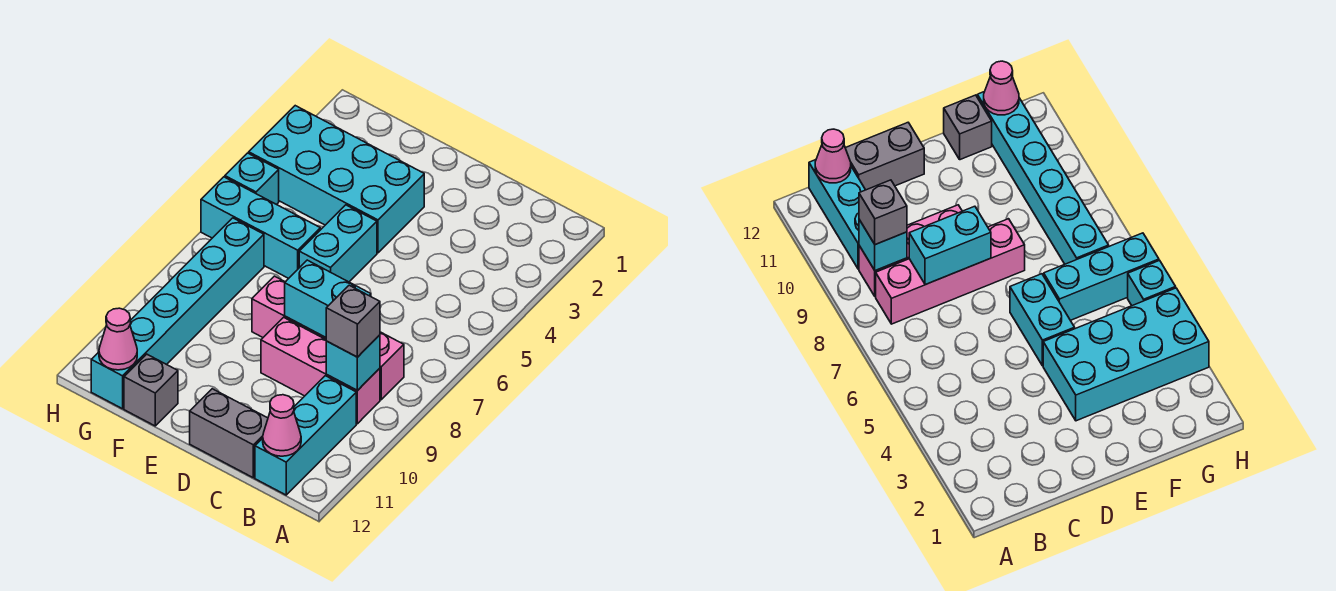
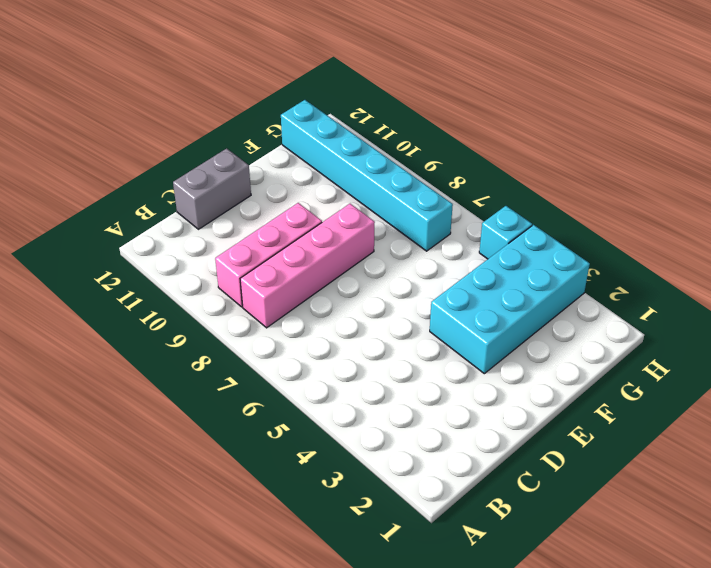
none -> cyan brick B10:B12 level 1
none -> cyan brick E5:E6 level 1
none -> cyan brick F6:H6 level 1

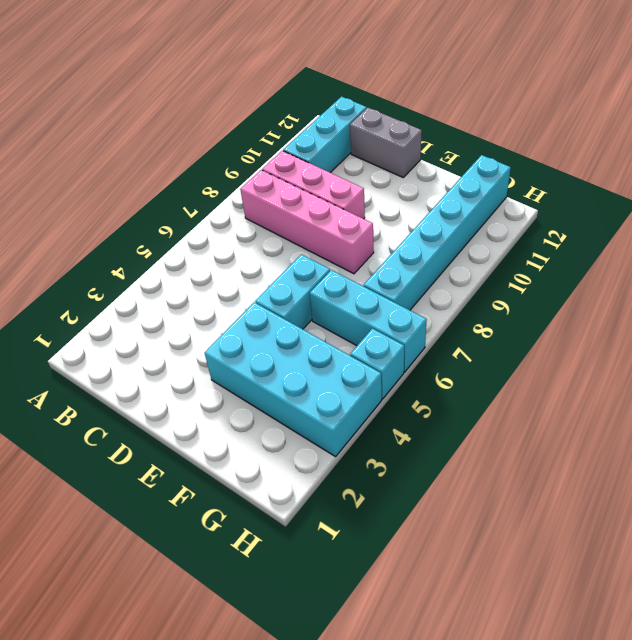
none -> grey brick F12 level 1
none -> cyan brick B9 level 2
none -> pink cone B12 level 2

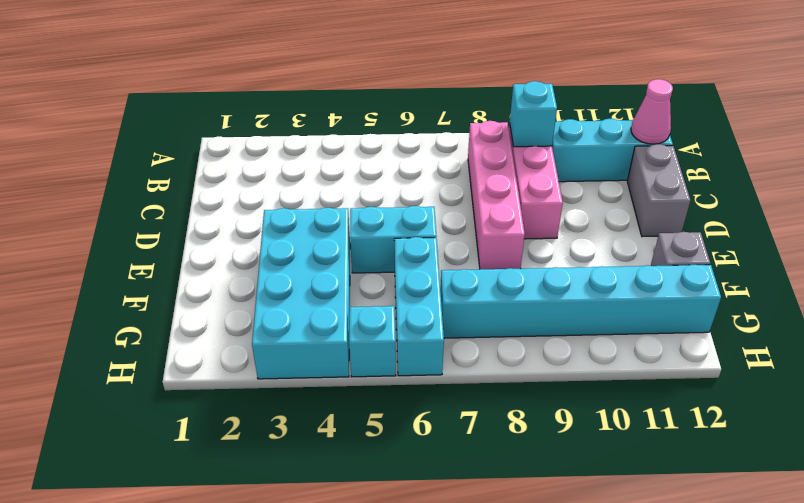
none -> cyan brick C8:D8 level 2
none -> pink cone G12 level 2
none -> grey brick B9 level 3

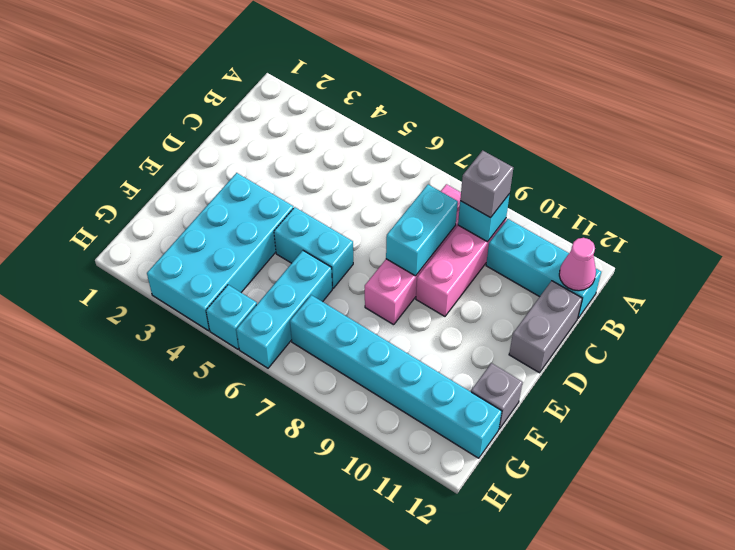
none -> pink cone G12 level 2

